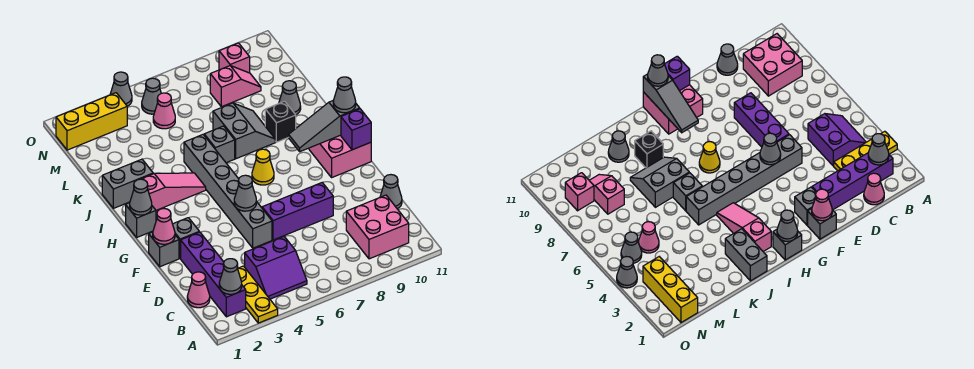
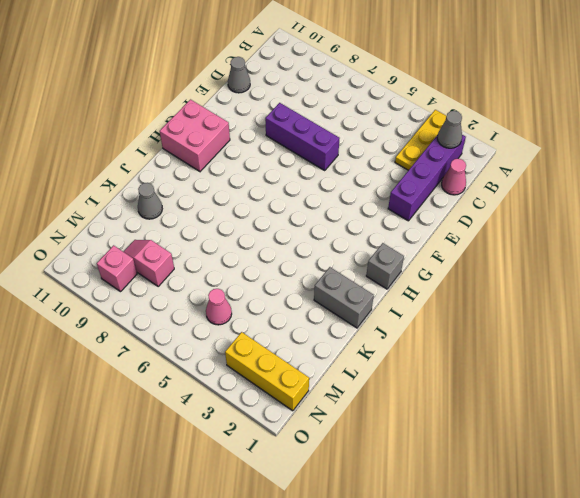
none -> purple slope B4:C5 level 1 top C
none -> pink brick B9:C10 level 1
none -> grey brick E5:J5 level 1
none -> grey brick F1 level 1

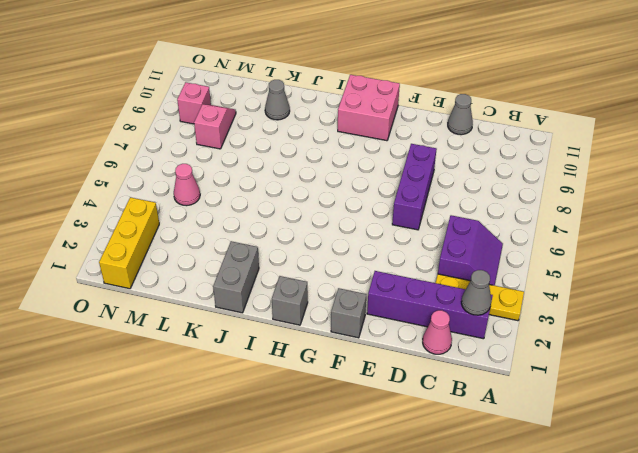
none -> pink brick B9:C10 level 1
none -> grey brick E5:J5 level 1
none -> grey brick F2 level 1
none -> yellow cone H7 level 1

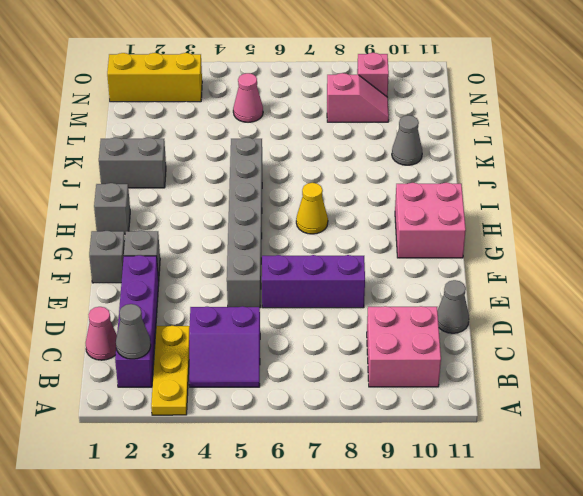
none -> pink slope I2:I4 level 1 top 2
none -> grey brick J6 level 1
none -> grey slope J7:K8 level 1 top 7
none -> black brick J9 level 1

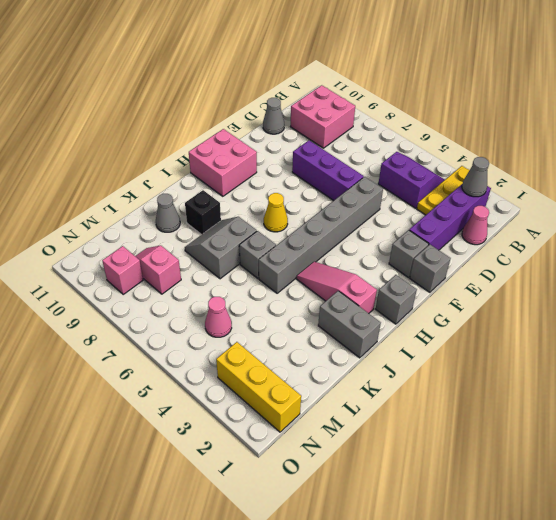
none -> grey cone N5 level 1
none -> grey cone O4 level 1
none -> pink cone F1 level 2
none -> grey cone F5 level 2

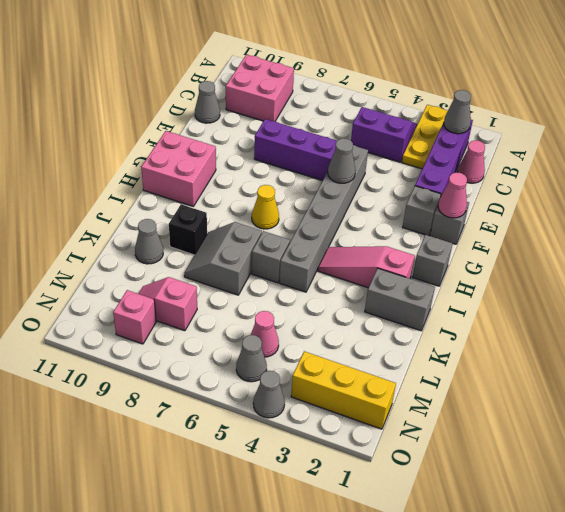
none -> purple brick G11 level 2
none -> grey cone H1 level 2
none -> grey slope H9:H11 level 2 top 11
none -> grey cone H11 level 3

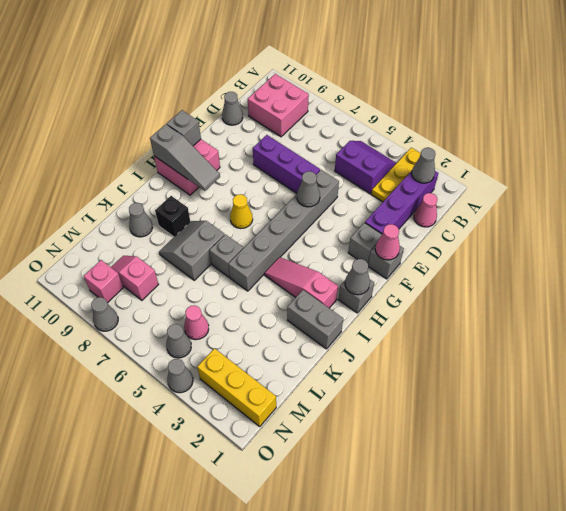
grey brick G11 level 2 -> purple brick G11 level 2
grey cone O8 level 1 -> grey cone H11 level 3

